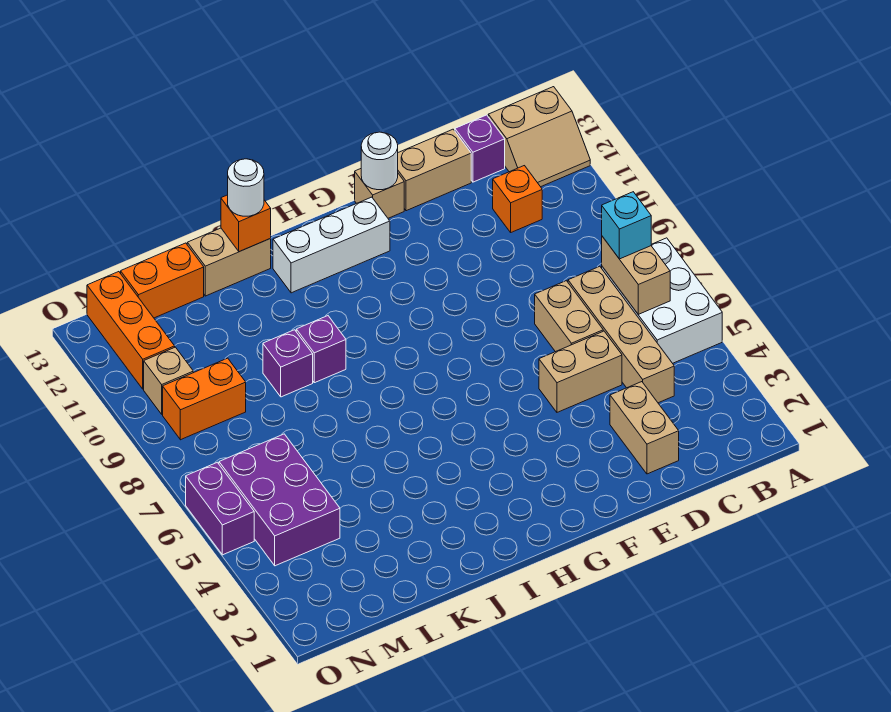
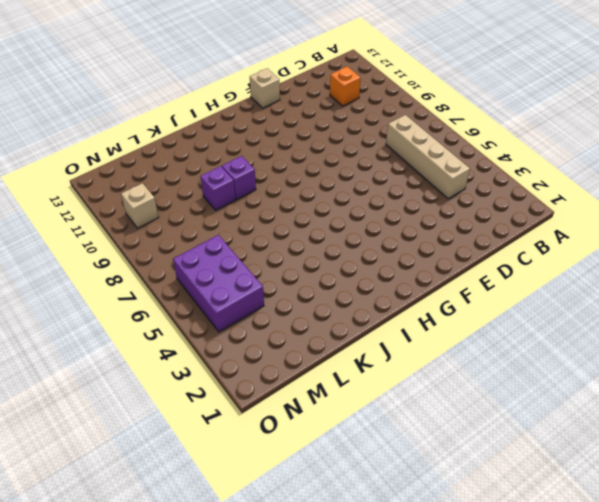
none -> white brick A5:B7 level 1
none -> tan slope A12:B13 level 1 top 13
none -> purple brick C13 level 1

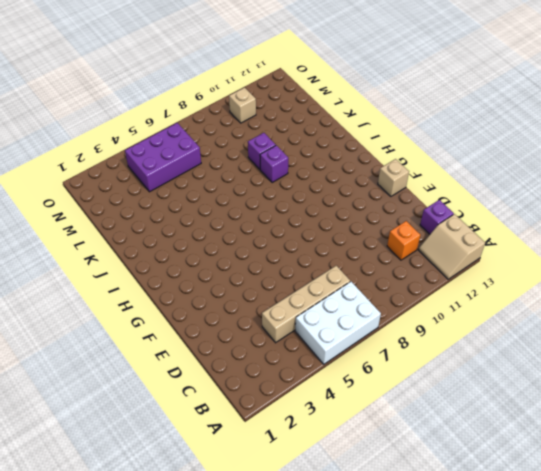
none -> tan brick D2:D3 level 1
none -> tan brick D5:E5 level 1
none -> tan brick D6:D7 level 1

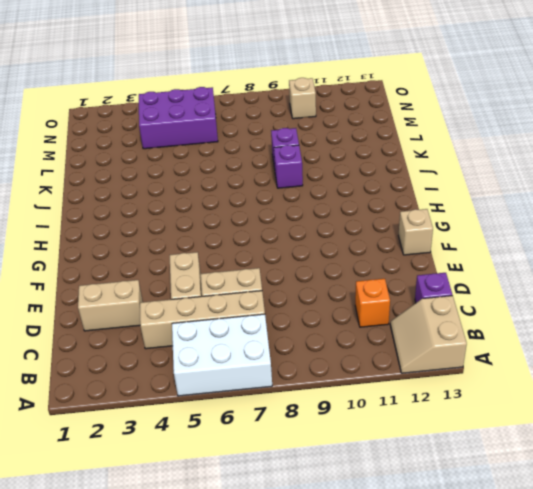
none -> tan brick D13:E13 level 1
none -> white brick G12:I12 level 1
none -> tan brick J13:K13 level 1

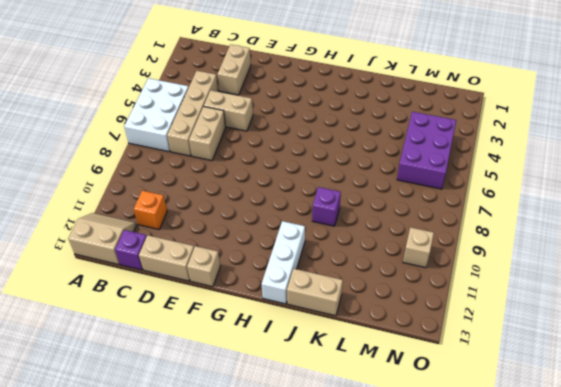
white brick I11:I13 level 1 -> white brick G12:I12 level 1
none -> purple brick K9 level 1
none -> orange brick L13:M13 level 1
none -> orange brick M9:N9 level 1

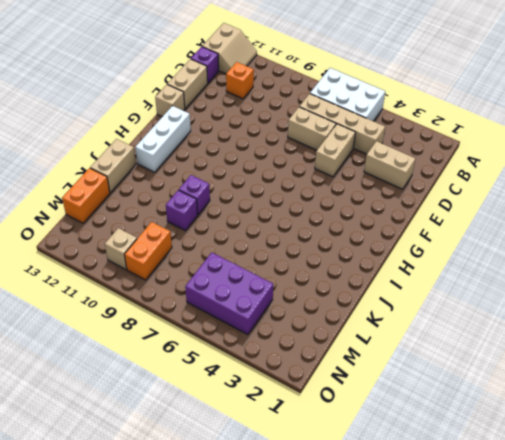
none -> orange brick N11:N13 level 1
none -> purple brick O5:O6 level 1
none -> tan brick B6:B7 level 2

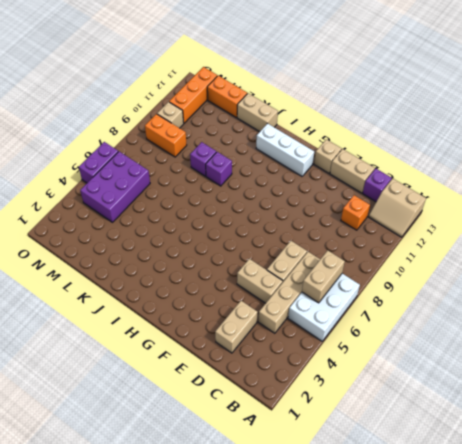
none -> white round brick F13 level 2
none -> orange brick J13 level 2
none -> cyan brick B7 level 3

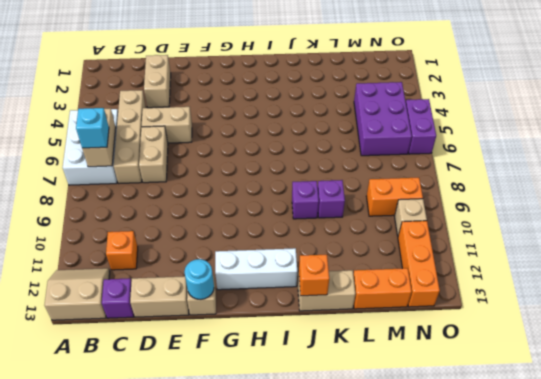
cyan round brick F13 level 2 -> white round brick F13 level 2
none -> white round brick J13 level 3

